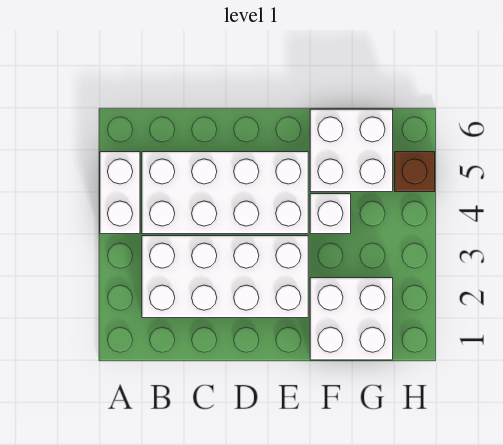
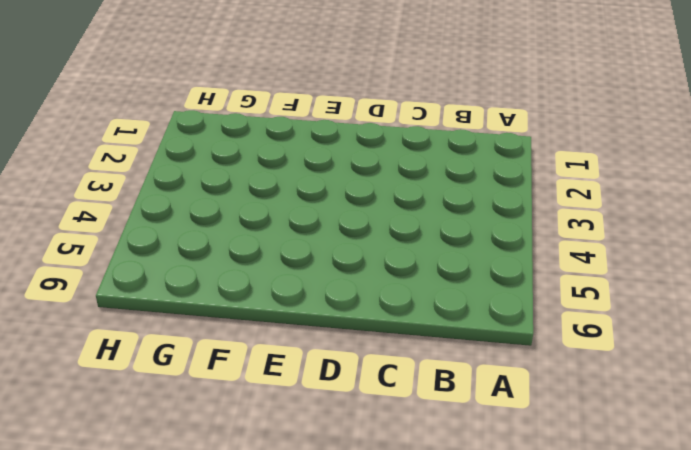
none -> white brick A4:A5 level 1
none -> white brick B2:E3 level 1

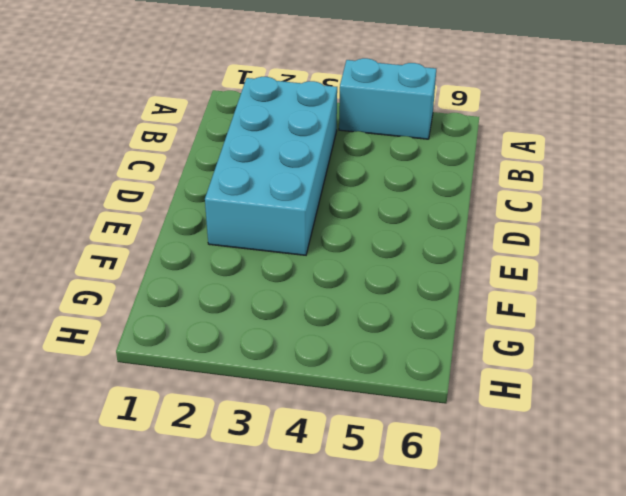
cyan brick A4:A5 level 1 -> white brick A4:A5 level 1
cyan brick B2:E3 level 1 -> white brick B2:E3 level 1
none -> white brick B4:E5 level 1
none -> white brick F1:G2 level 1

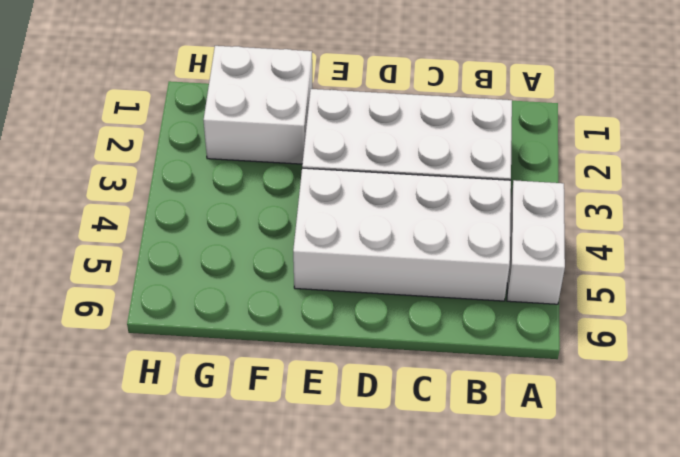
none -> white brick F4 level 1
none -> white brick F5:G6 level 1

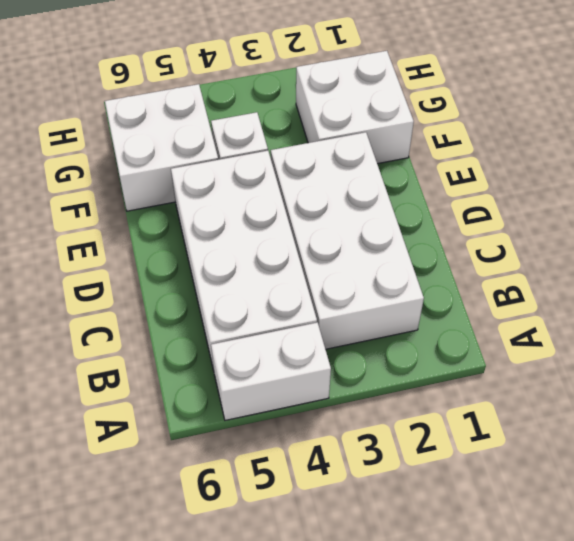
none -> brown brick H5 level 1

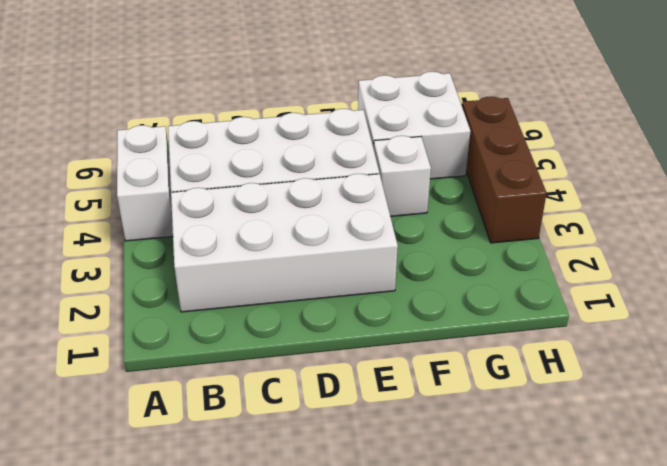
brown brick H3:H5 level 1 -> brown brick H5 level 1
none -> white brick F1:G2 level 1

